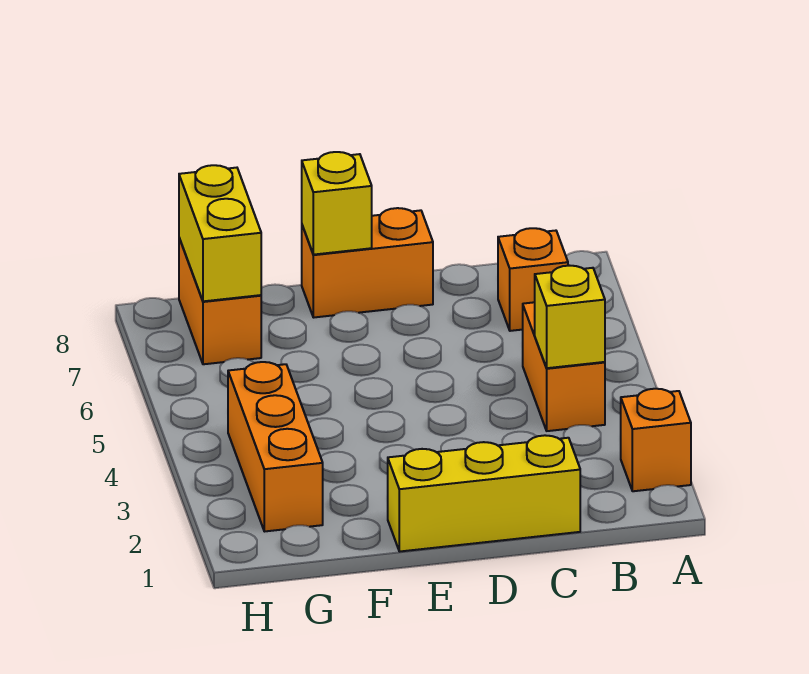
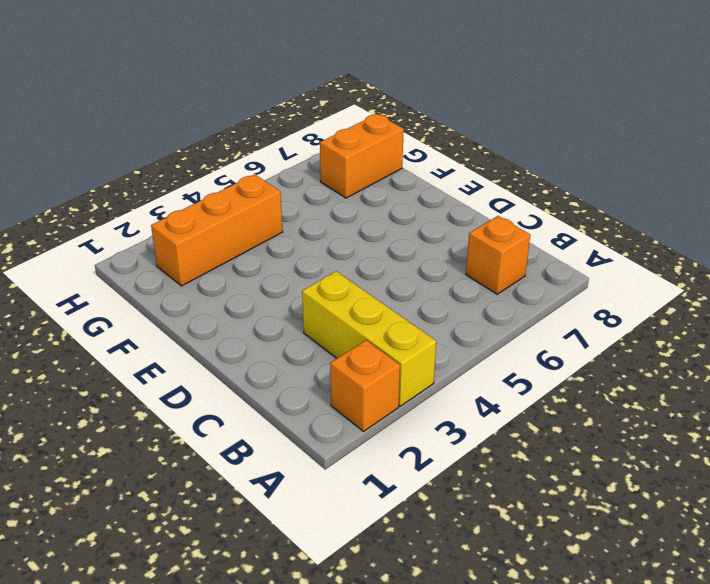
yellow brick A3:C3 level 1 -> yellow brick C1:E1 level 1
none -> orange brick B4:B5 level 1
none -> orange brick D8:E8 level 1

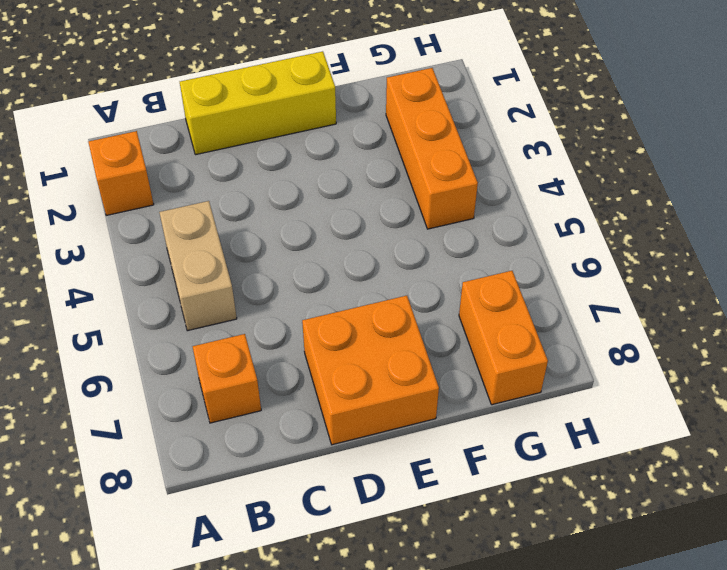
tan brick B4:B5 level 1 -> orange brick B4:B5 level 1
orange brick D7:E8 level 1 -> orange brick D8:E8 level 1
none -> yellow brick B4 level 2
none -> yellow brick E8 level 2

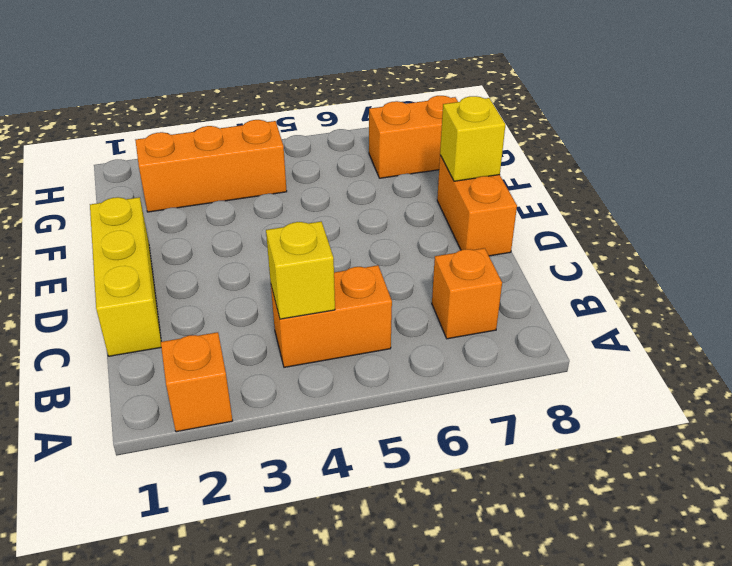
none -> yellow brick G7:G8 level 2

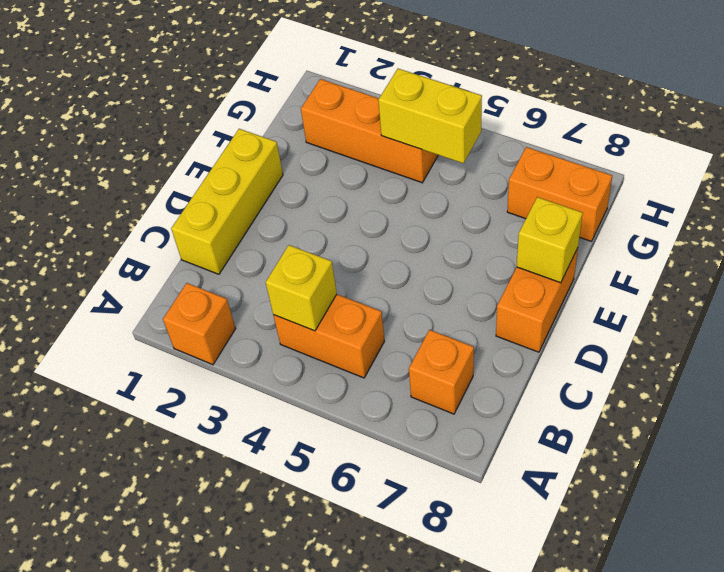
yellow brick G4:G5 level 2 -> yellow brick G7:G8 level 2

